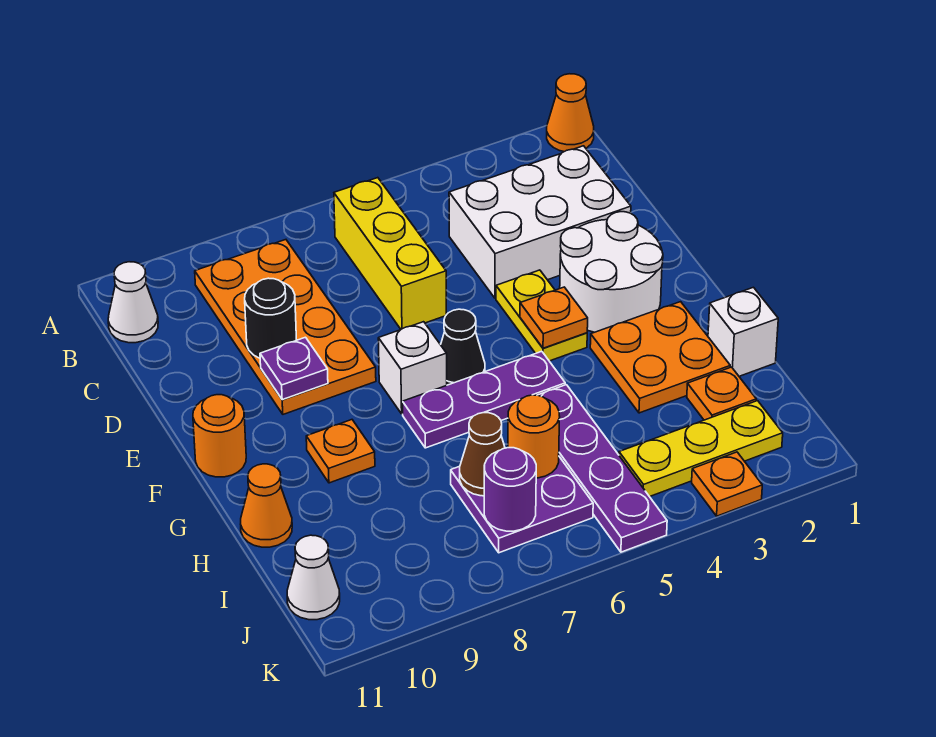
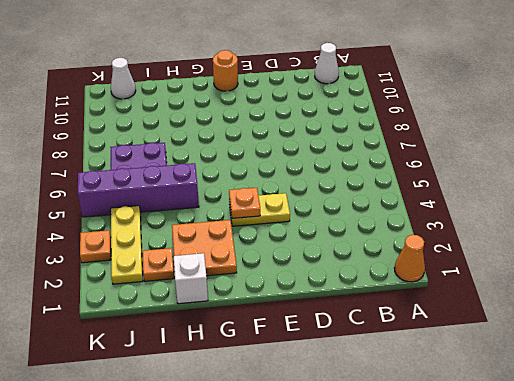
purple brick H5:K5 level 1 -> purple plate H5:K5 level 1
none -> yellow brick B6:D6 level 1
none -> orange plate B8:E9 level 1
none -> white brick C2:D4 level 1

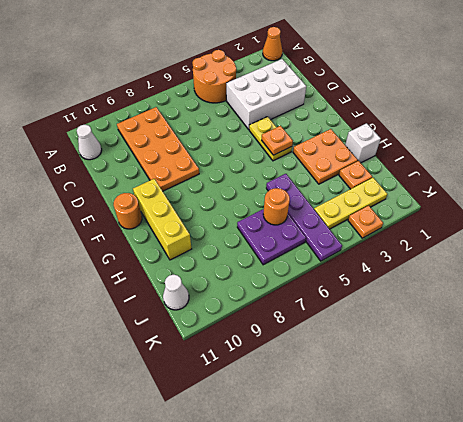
orange round brick A4:B5 level 1 -> none
yellow brick F10:H10 level 1 -> yellow brick B6:D6 level 1
none -> white round brick E2:F3 level 1
none -> black cone F6 level 1
none -> white brick F7 level 1

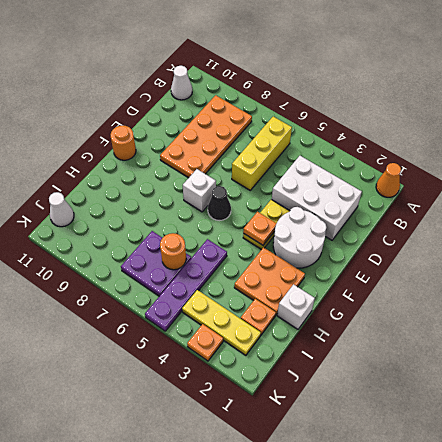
none -> purple plate G5:G7 level 1
none -> orange plate G9 level 1
none -> orange cone H11 level 1

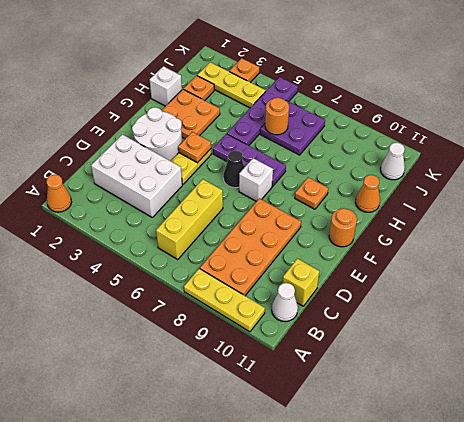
yellow plate A8:A10 level 1 -> none
yellow brick C11 level 1 -> none
none -> black round brick D9 level 2
none -> purple plate E9 level 2
none -> brown cone I7 level 2

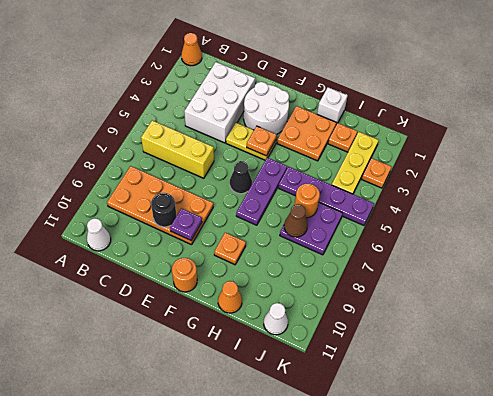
none -> white brick F7 level 1
none -> purple round brick J7 level 2

